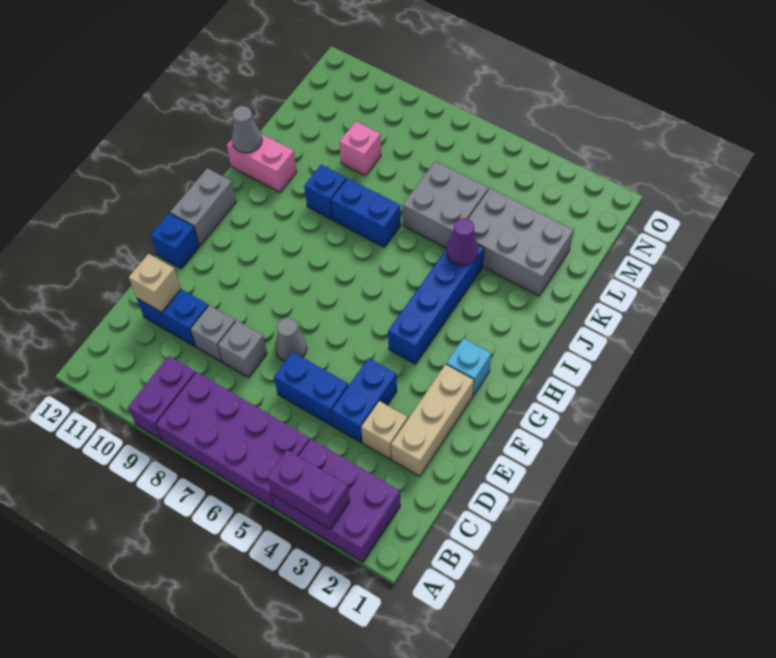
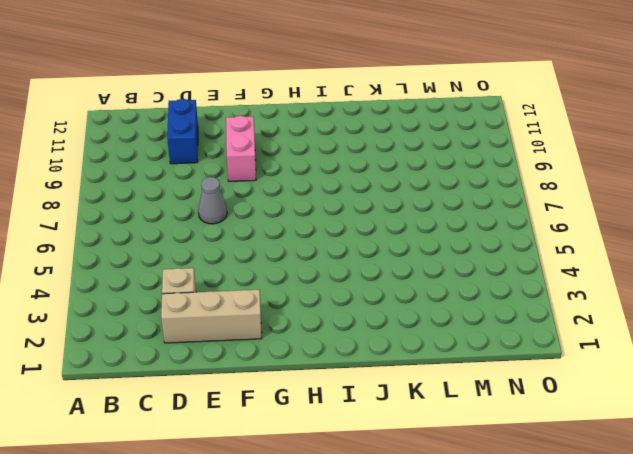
pink brick F9:F10 level 1 -> pink brick J11:J12 level 1
none -> purple brick A2:B4 level 1
none -> purple brick A5:B8 level 1
none -> purple brick A9:B9 level 1

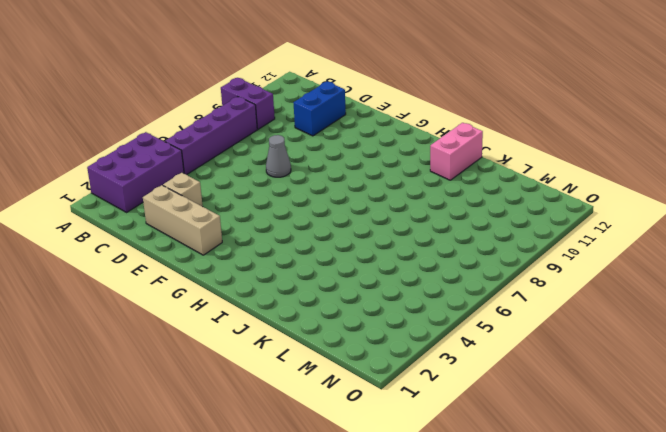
purple brick B5:B8 level 1 -> purple brick A5:B8 level 1
none -> blue brick D4:E4 level 1
none -> blue brick D5:D6 level 1
none -> grey brick D8 level 1

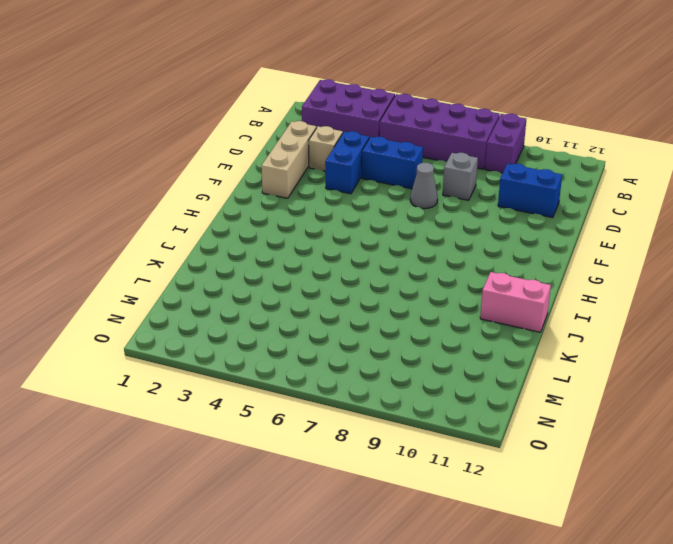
none -> grey brick D9 level 1
none -> blue brick F12 level 1
none -> cyan brick G2 level 1

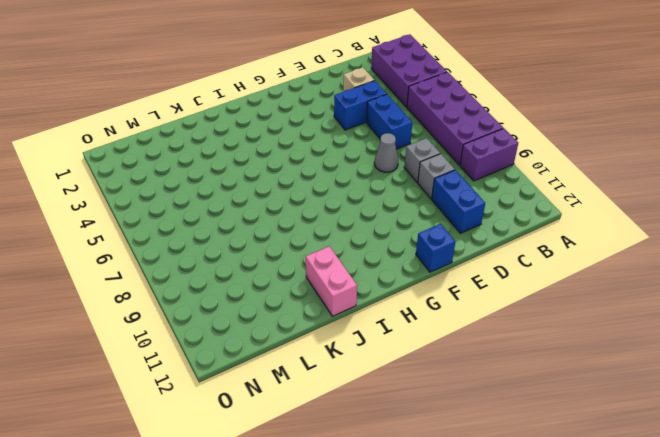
none -> tan brick D2:F2 level 1
none -> cyan brick G2 level 1
none -> blue brick G4:J4 level 1

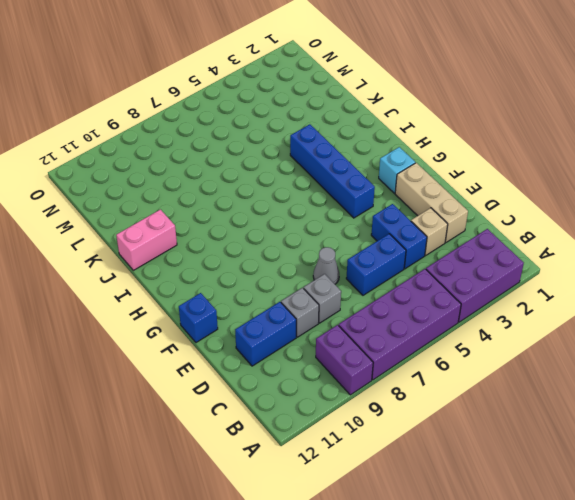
none -> grey brick G12:H12 level 1
none -> blue brick J7:J8 level 1
none -> blue brick J9 level 1

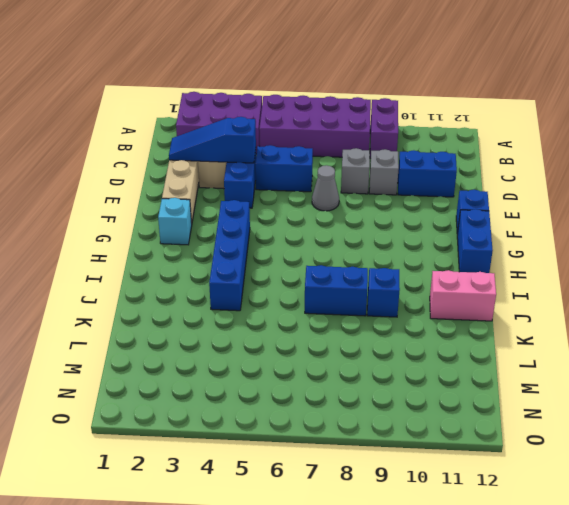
blue slope D2:D4 level 2 top 4 -> none
blue brick G12:H12 level 1 -> grey brick G12:H12 level 1
none -> grey brick K2:L4 level 1
none -> grey brick K5:L6 level 1
none -> pink brick L9 level 1

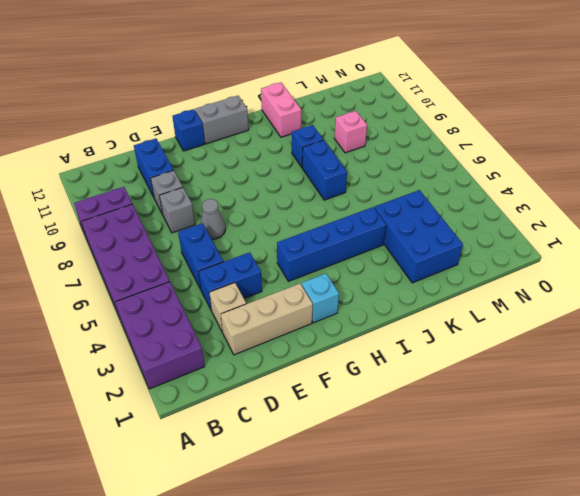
blue brick K2:L4 level 1 -> grey brick K2:L4 level 1
none -> grey brick K5:L6 level 1
none -> purple brick A3:A4 level 2
none -> tan brick D11 level 2

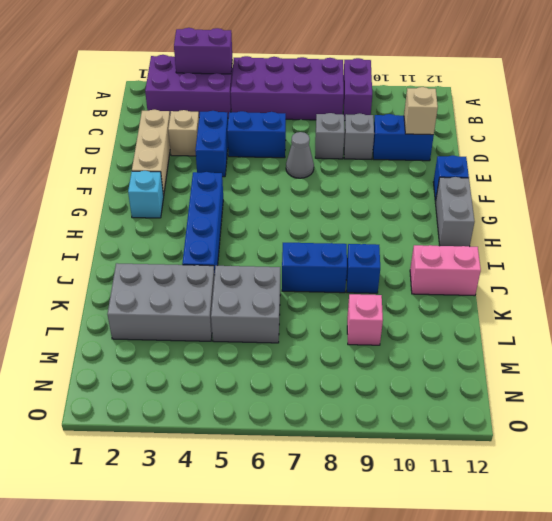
none -> purple cone J4 level 2
none -> grey cone J12 level 2

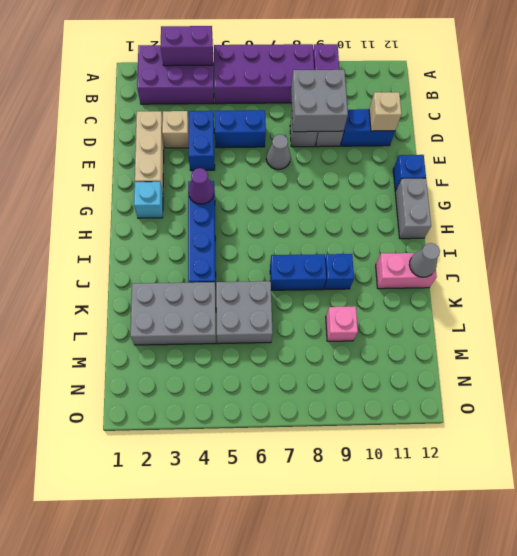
grey brick C8:D9 level 2 -> none
purple cone G4 level 2 -> purple cone J4 level 2

